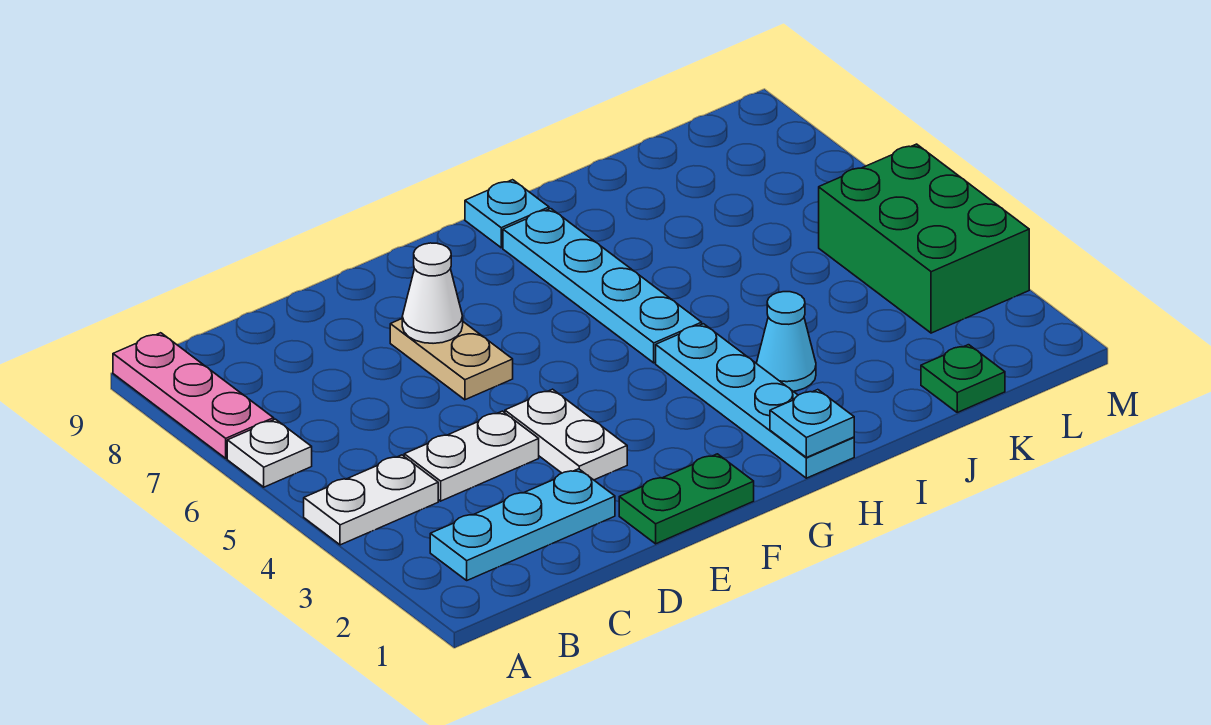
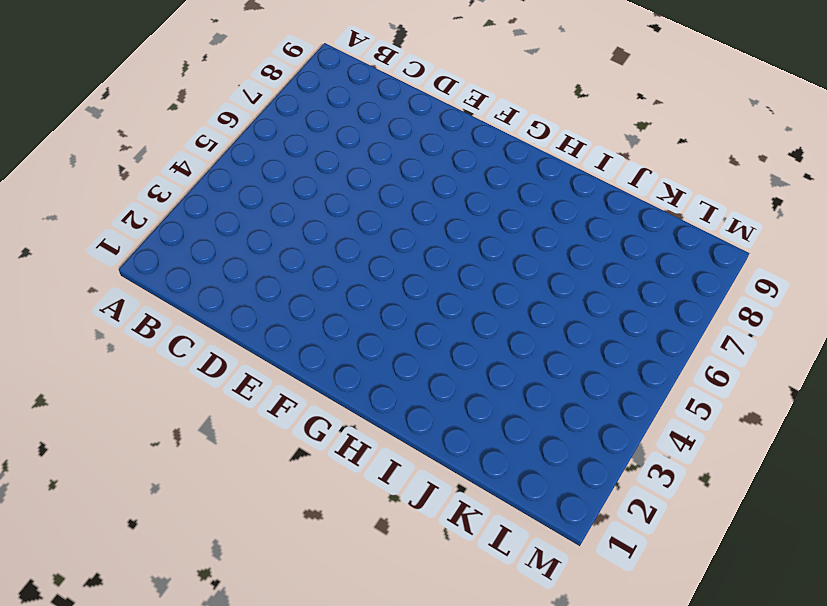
none -> white plate A4:B4 level 1
none -> white plate A6 level 1
none -> pink plate A7:A9 level 1

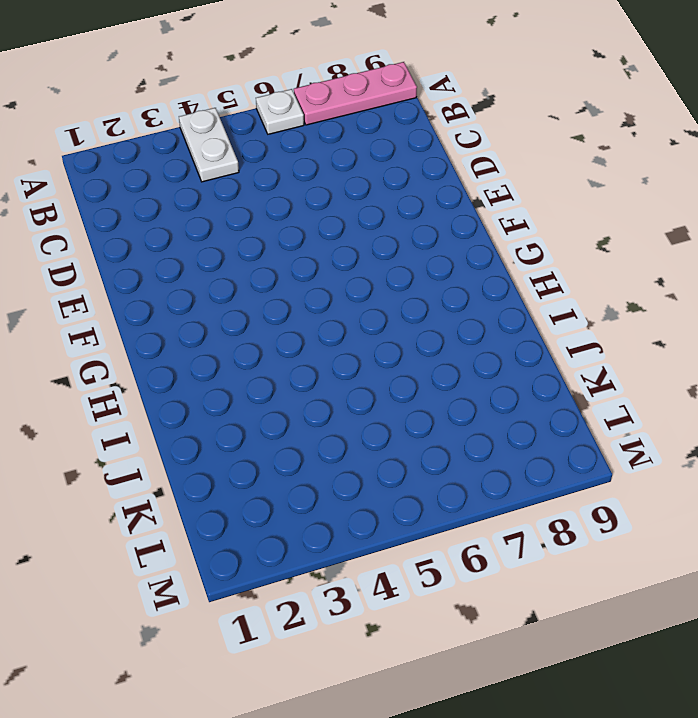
none -> cyan plate B2:D2 level 1
none -> white plate C4:D4 level 1
none -> green plate E1:F1 level 1

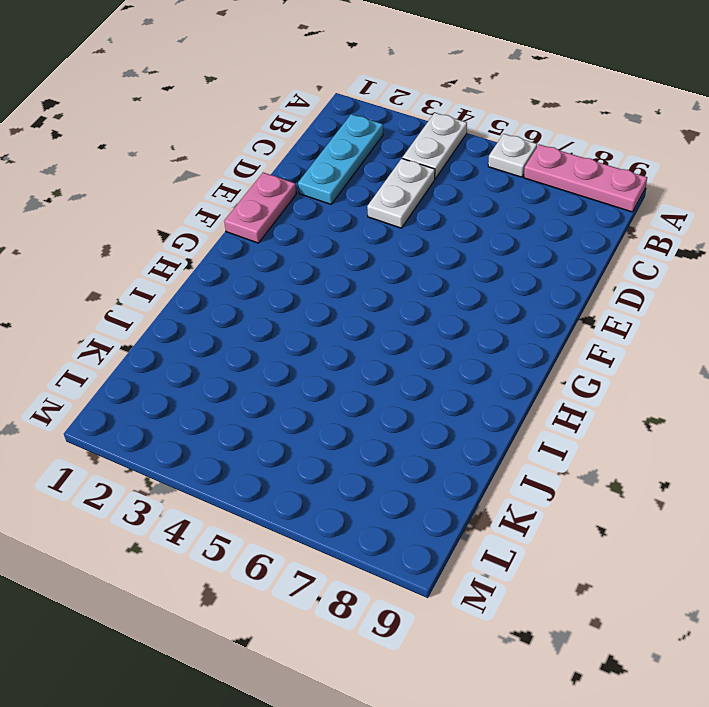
pink plate E1:F1 level 1 -> green plate E1:F1 level 1
none -> white plate E3:E4 level 1
none -> tan plate E6:E7 level 1
none -> cyan plate H1:H4 level 1

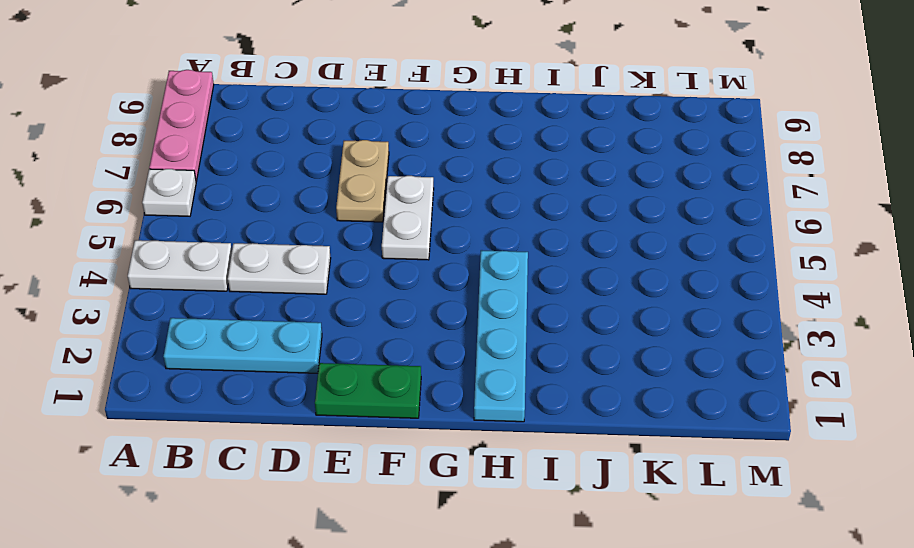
white plate F5:F6 level 1 -> white plate E3:E4 level 1
none -> cyan plate H5:H8 level 1
none -> cyan plate H9 level 1
none -> cyan cone I3 level 1

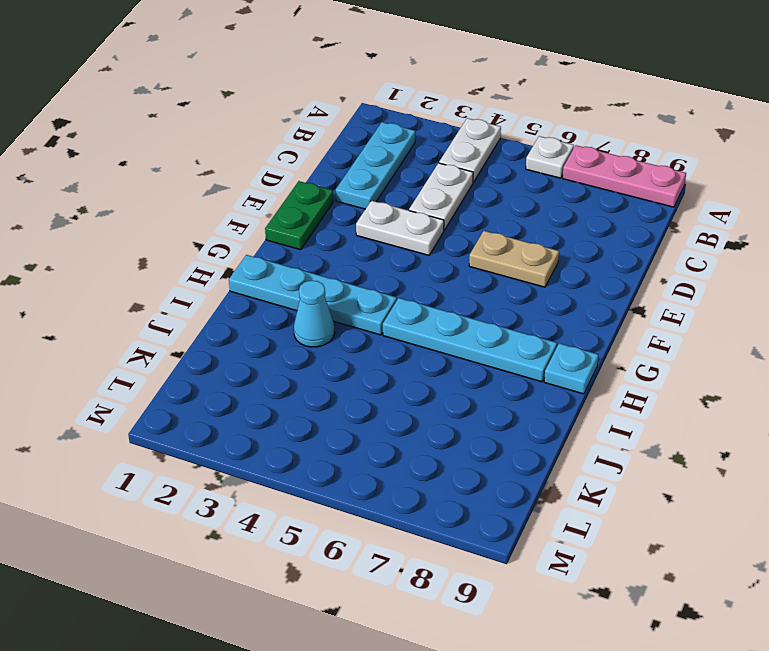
none -> green plate K1 level 1
none -> green brick L3:M5 level 1
none -> white cone E7 level 2

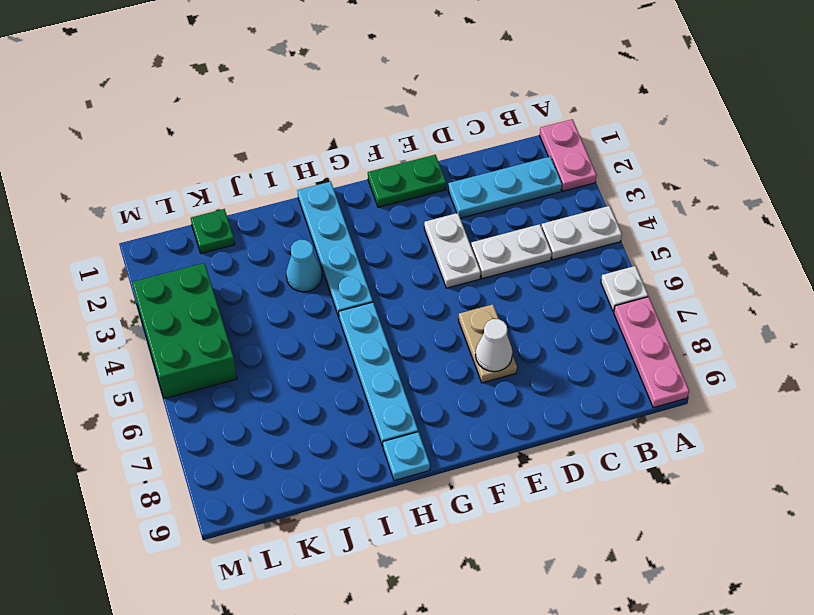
pink plate A1:A2 level 1 -> none
none -> cyan plate H1 level 2

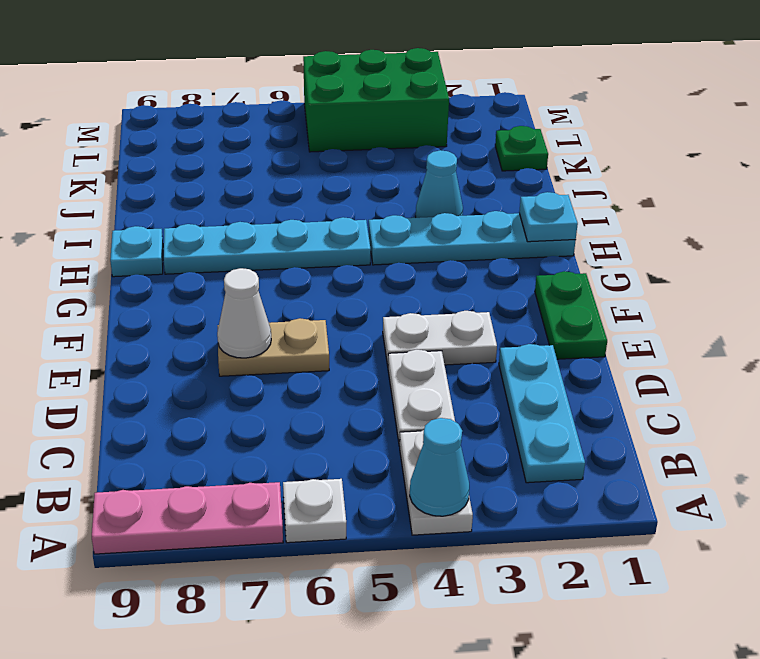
cyan cone A4 level 2 -> none

